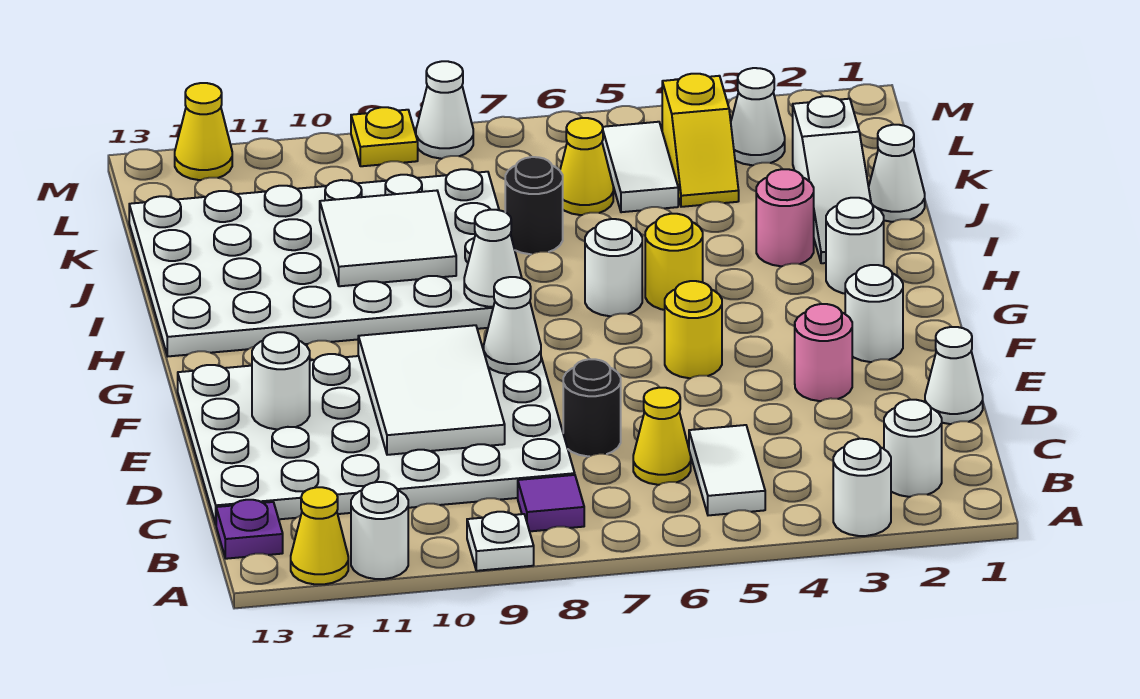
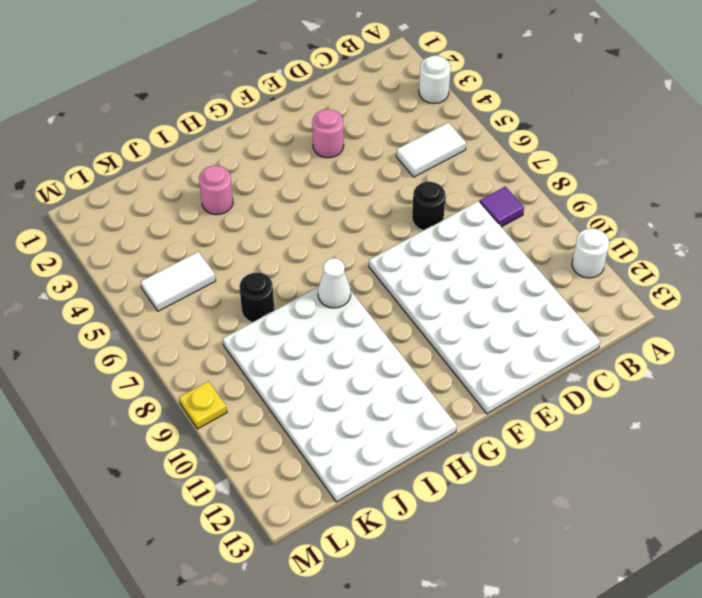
none -> white plate A9 level 1
none -> yellow cone A12 level 1
none -> white round brick B2 level 1
none -> purple plate B13 level 1

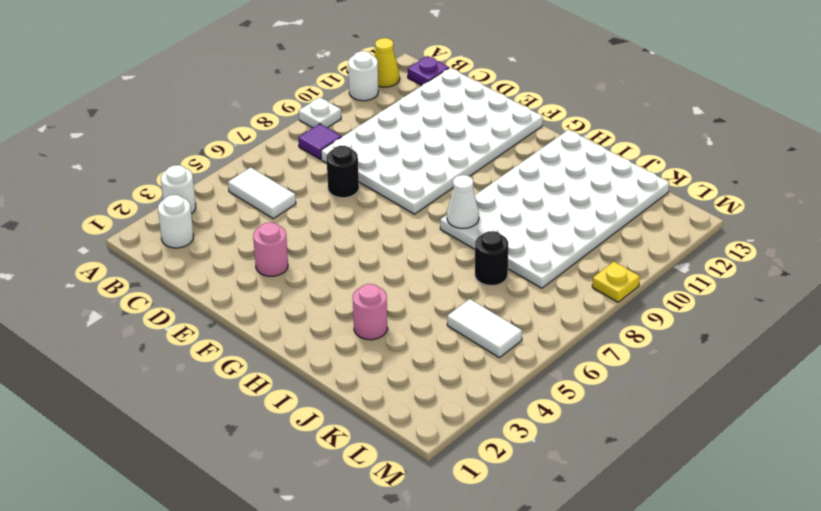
none -> yellow cone C6 level 1
none -> white cone D1 level 1
none -> white round brick F2 level 1
none -> yellow round brick F5 level 1

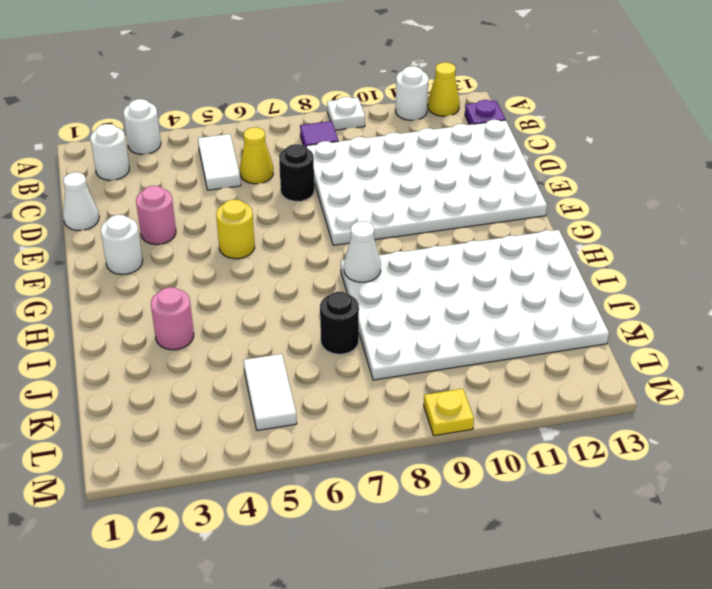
none -> white round brick H2 level 1
none -> yellow round brick H5 level 1
none -> white round brick H6 level 1
none -> white slope I2:K2 level 1 top K

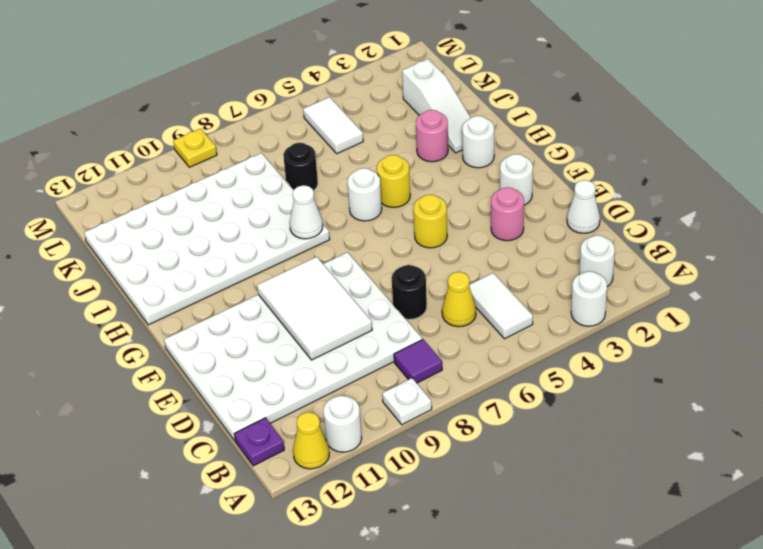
none -> white cone J1 level 1
none -> yellow slope K4:L4 level 1 top L
none -> yellow cone K6 level 1
none -> white cone L3 level 1

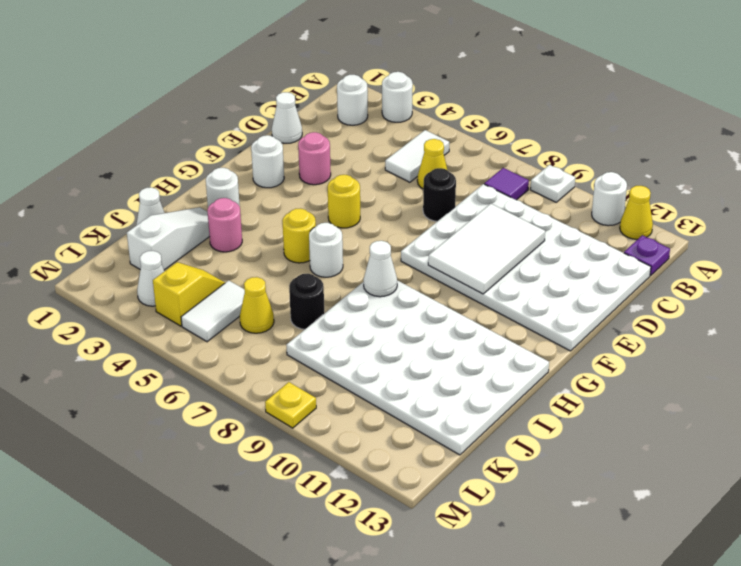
none -> white cone M8 level 1
none -> yellow cone M12 level 1
none -> white round brick E12 level 2
none -> white cone F8 level 2

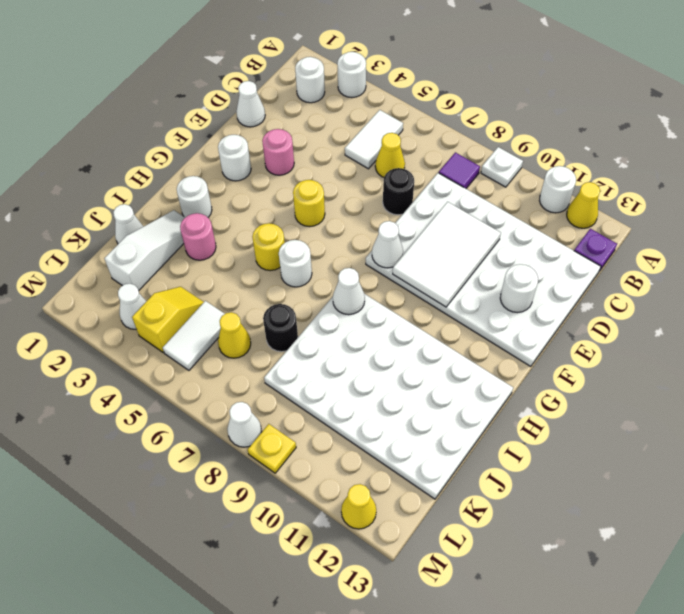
none -> white tile I9:J10 level 2

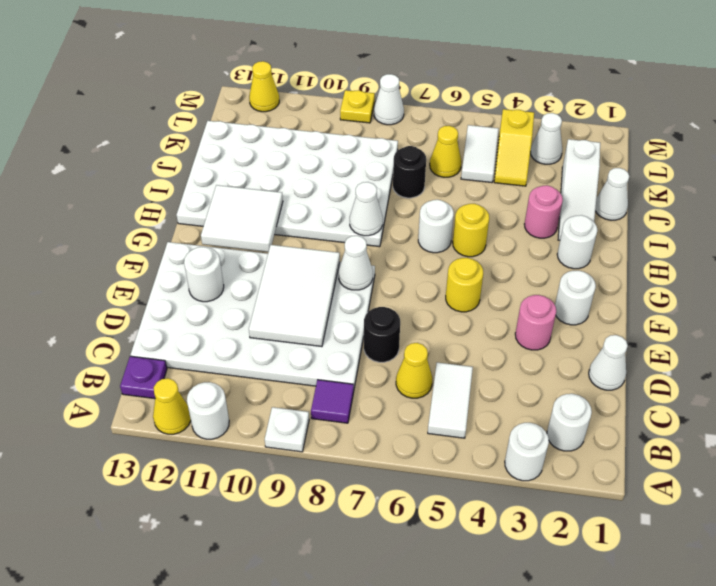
white tile G11:H12 level 2 -> white tile I9:J10 level 2

